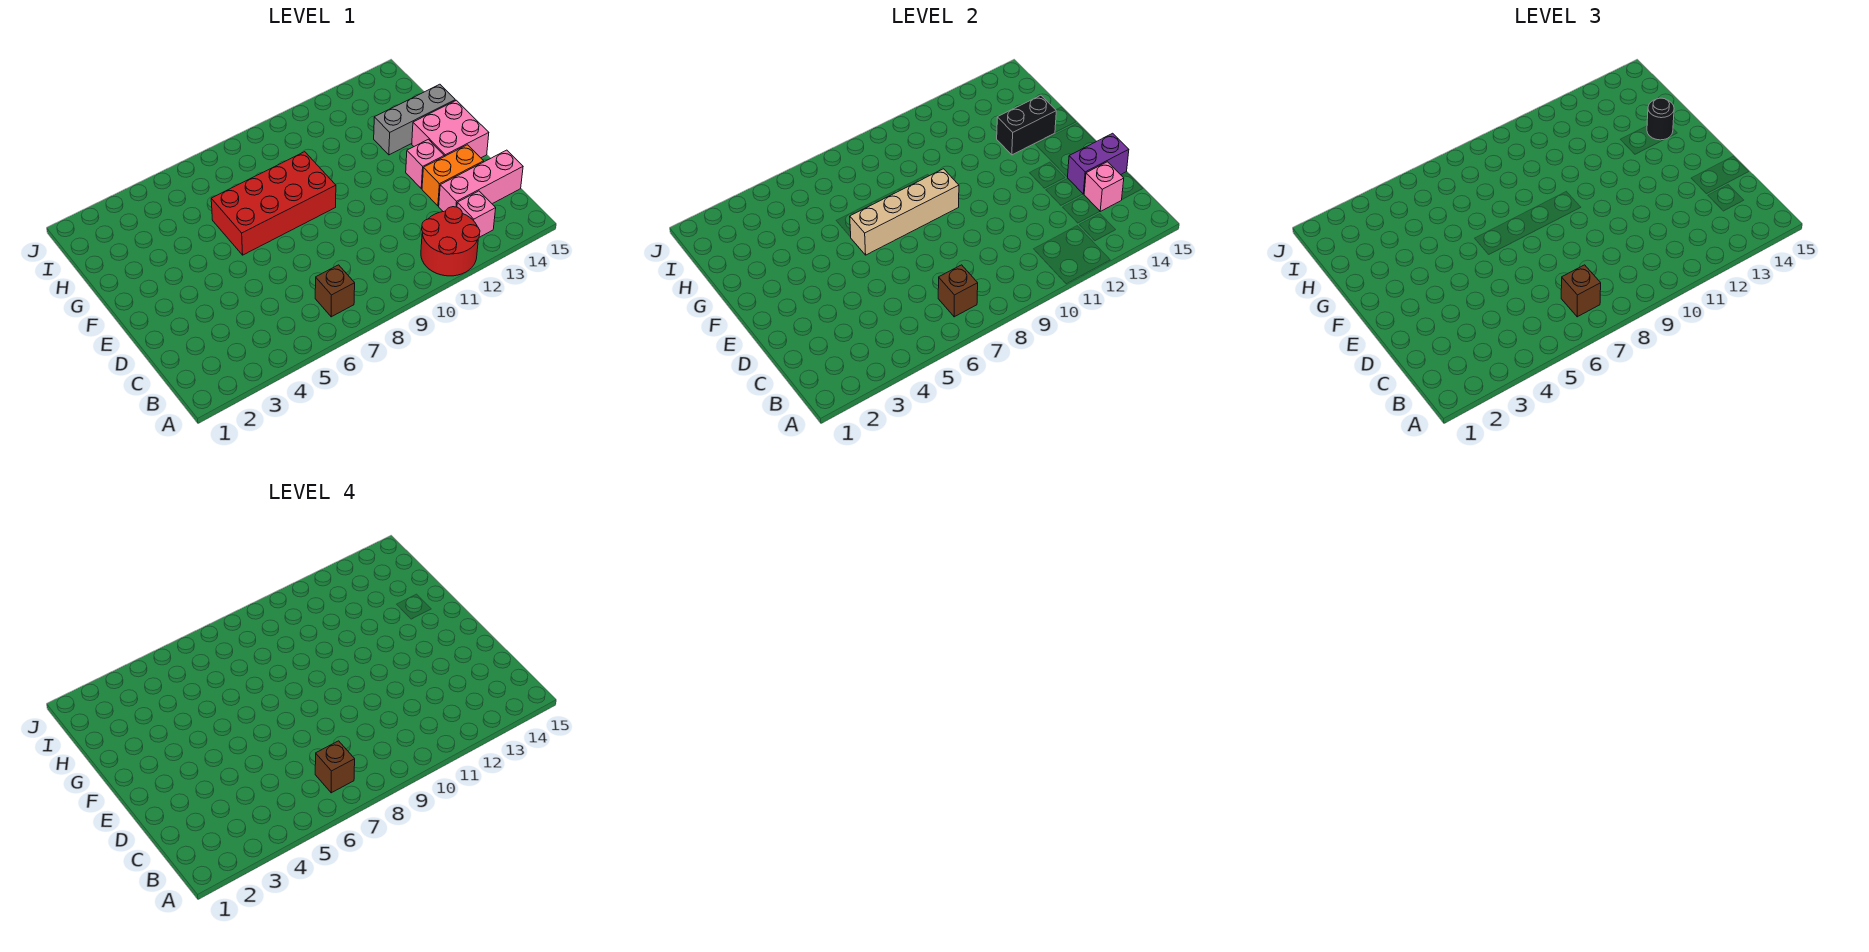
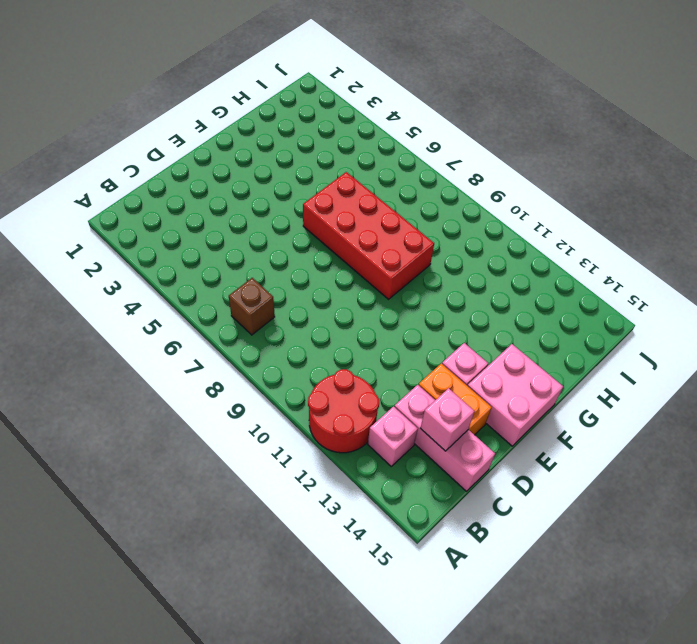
none -> grey brick G13:G15 level 1
none -> brown brick B7 level 2
none -> purple brick D14:D15 level 2

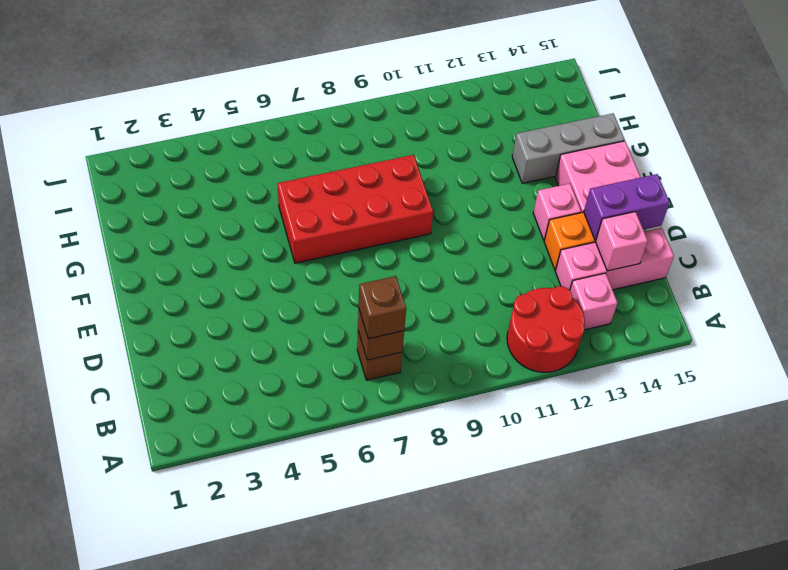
none -> tan brick F6:F9 level 2
none -> black brick G13:G14 level 2
none -> black round brick G14 level 3

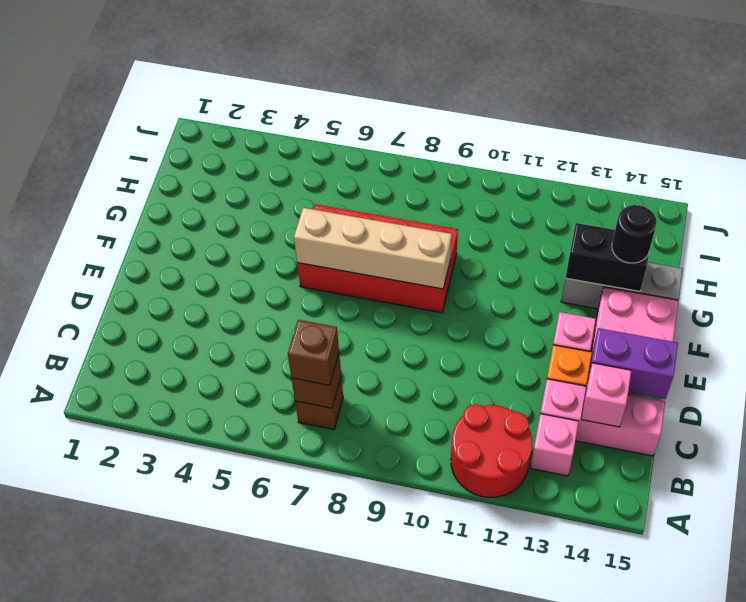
none -> brown brick B7 level 4

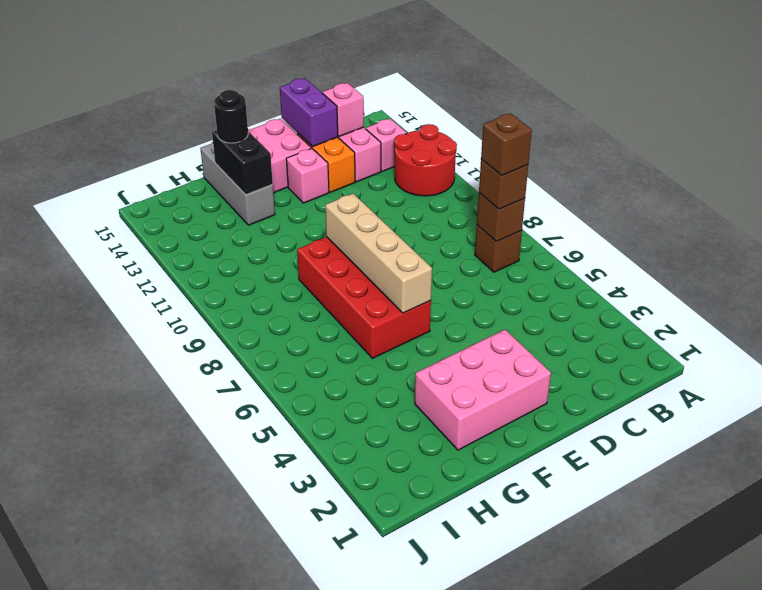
pink brick E2:G3 level 1 -> none

